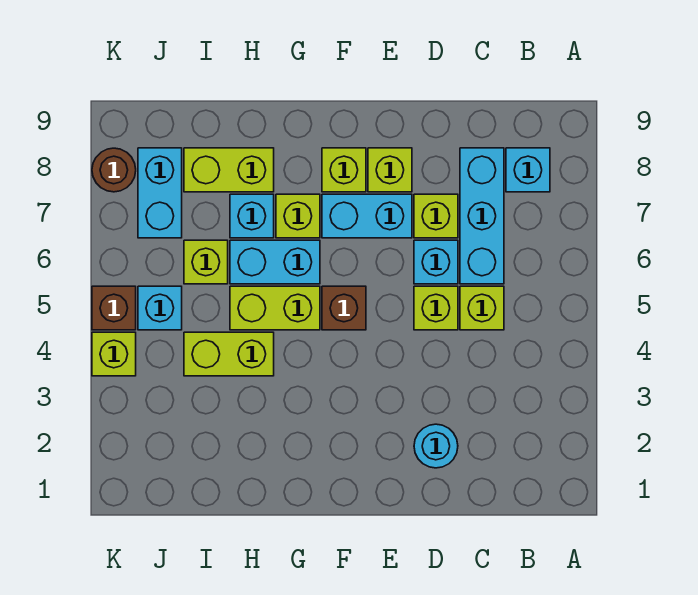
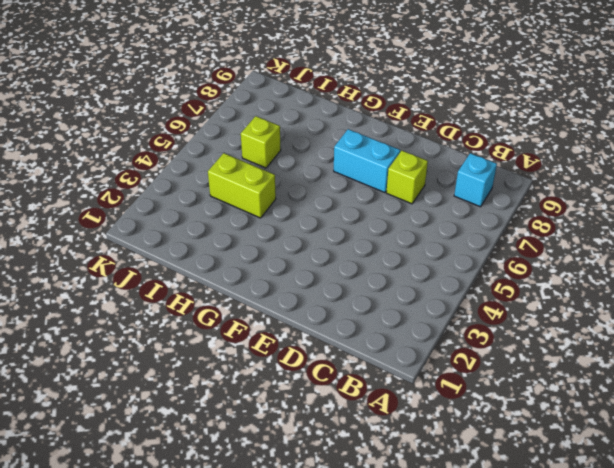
none -> lime brick C5 level 1
none -> cyan brick C6:C8 level 1
none -> cyan round brick D2 level 1

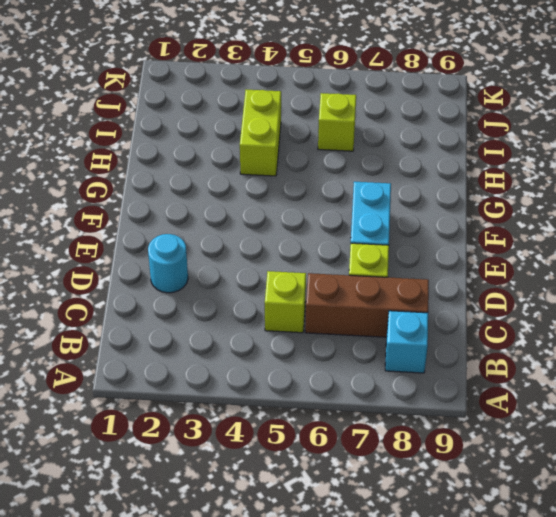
brown brick C6:C8 level 1 -> cyan brick C6:C8 level 1
none -> lime brick D5 level 1
none -> cyan brick D6 level 1
none -> lime brick E8 level 1

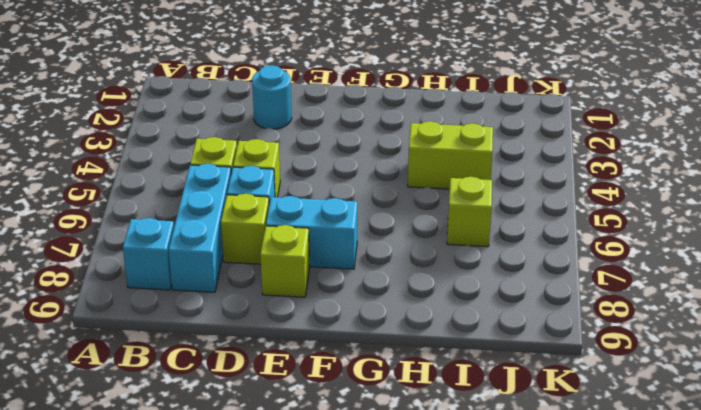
none -> brown brick F5 level 1
none -> lime brick F8 level 1
none -> lime brick G5:H5 level 1

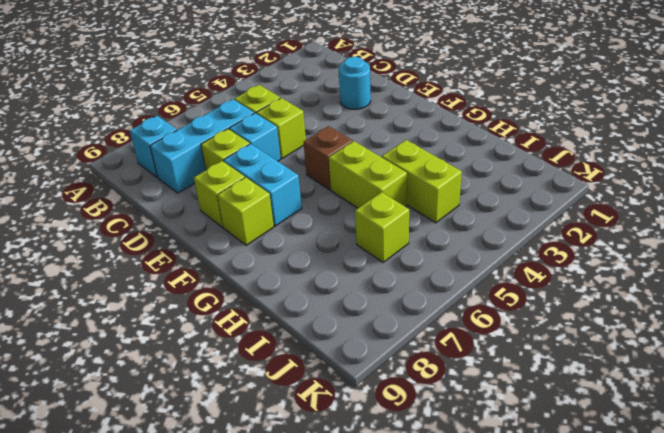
none -> cyan brick G6:H6 level 1
none -> lime brick G7 level 1
none -> cyan brick H7 level 1

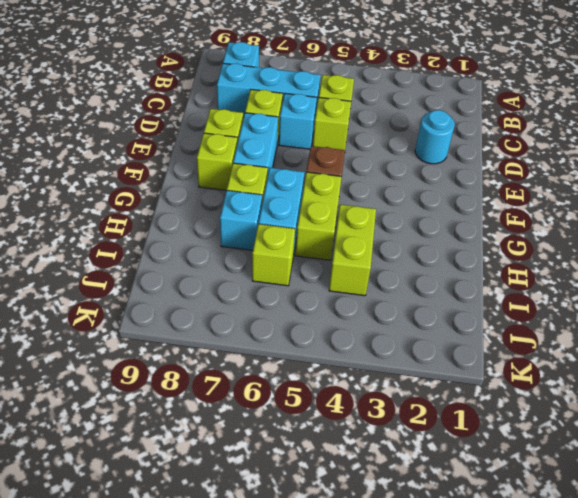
none -> lime brick H8:I8 level 1
none -> cyan brick J5 level 1
none -> cyan brick J7:J8 level 1

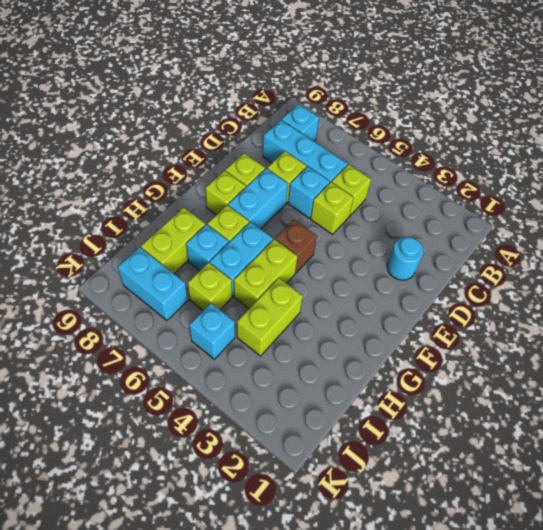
none -> lime brick K4 level 1
none -> brown brick K5 level 1
none -> brown round brick K8 level 1

